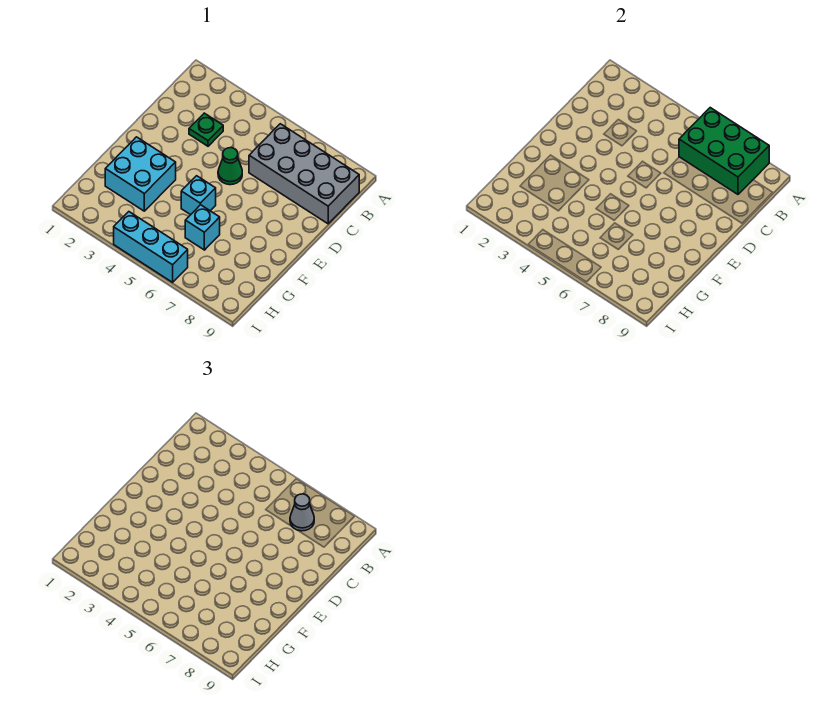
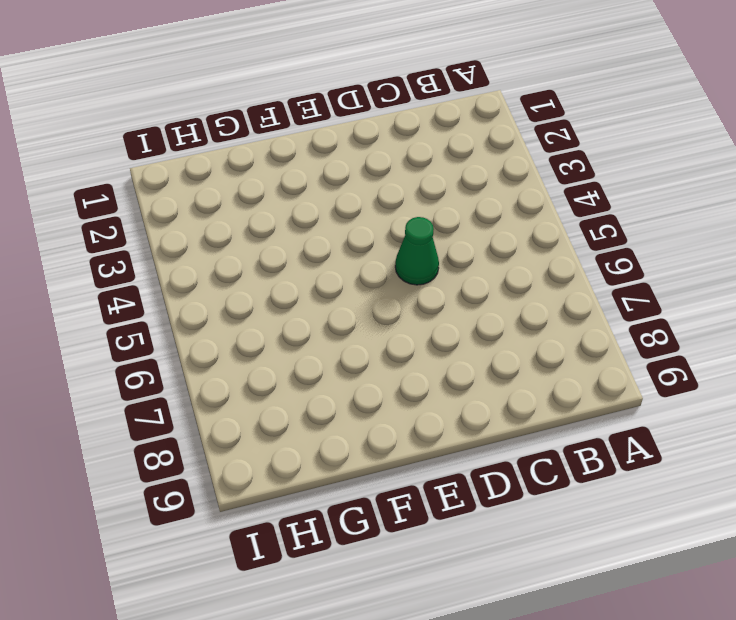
none -> grey brick B6:C9 level 1
none -> green plate C3 level 1

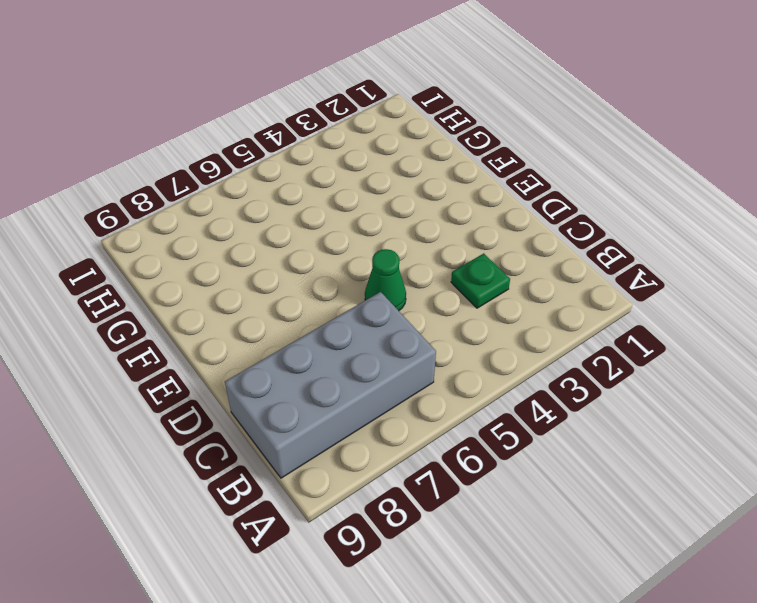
none -> cyan brick F2:G3 level 1
none -> cyan brick F5 level 1

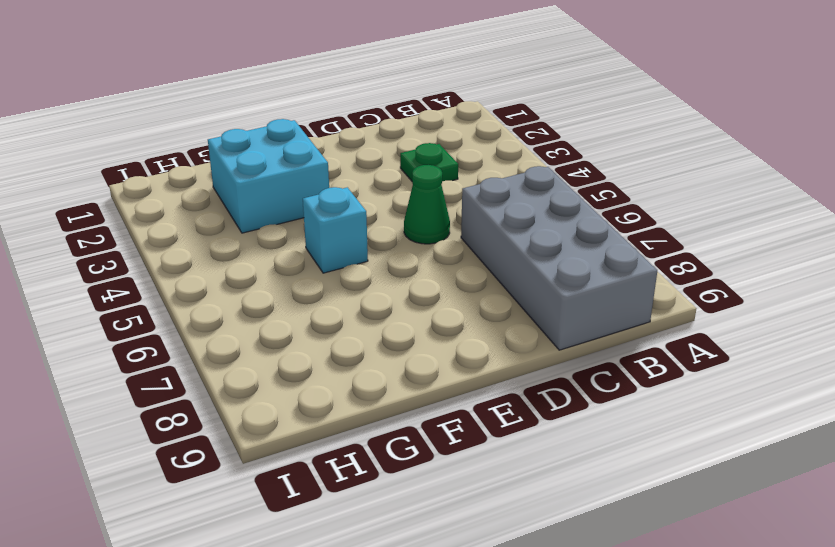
none -> cyan brick G6 level 1
none -> cyan brick I4:I6 level 1

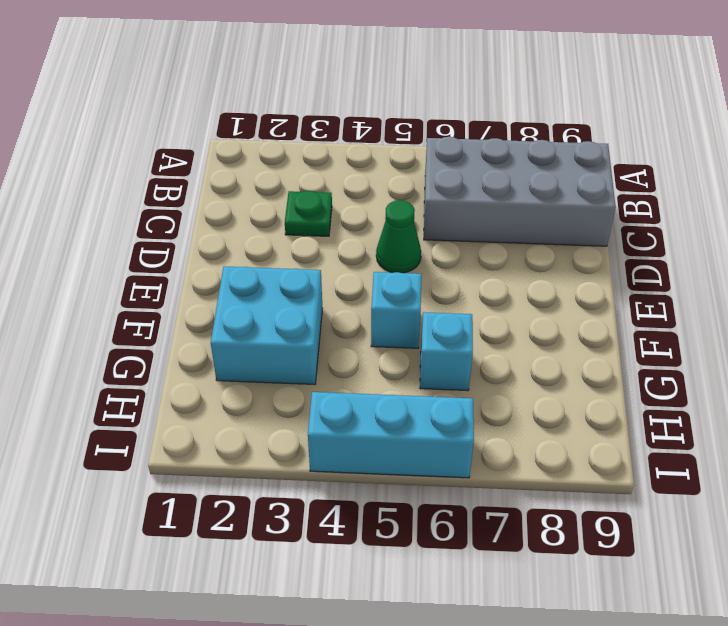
none -> green brick A6:B8 level 2
none -> grey cone B7 level 3

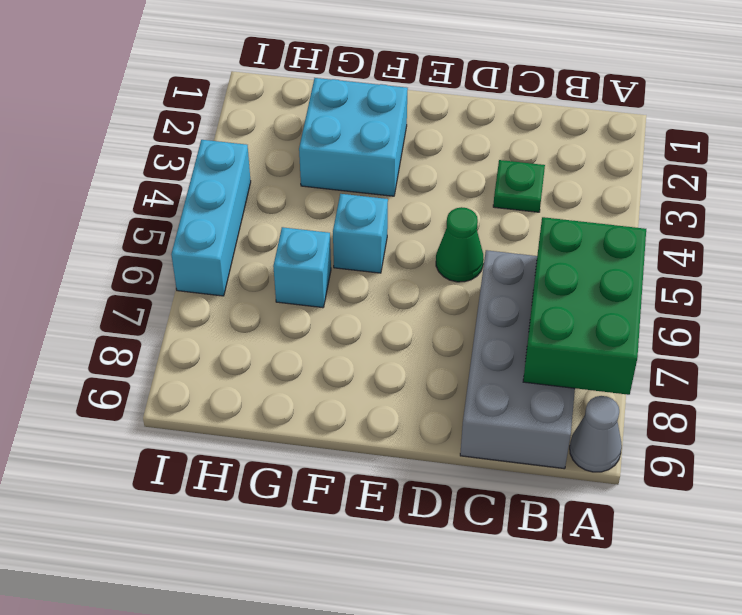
grey cone A9 level 1 -> grey cone B7 level 3

